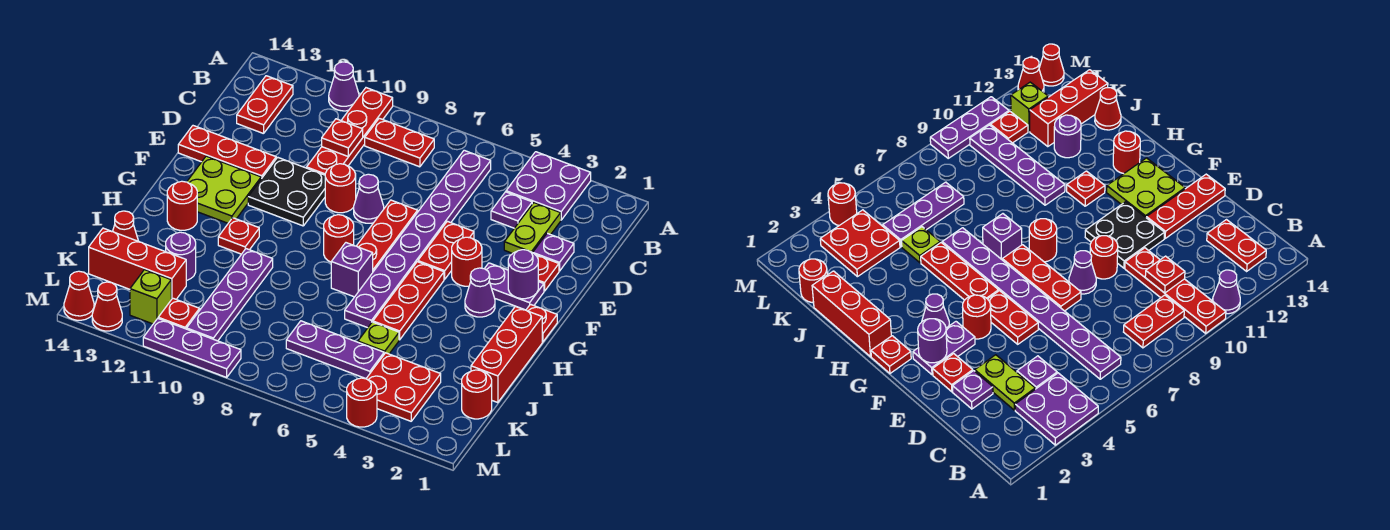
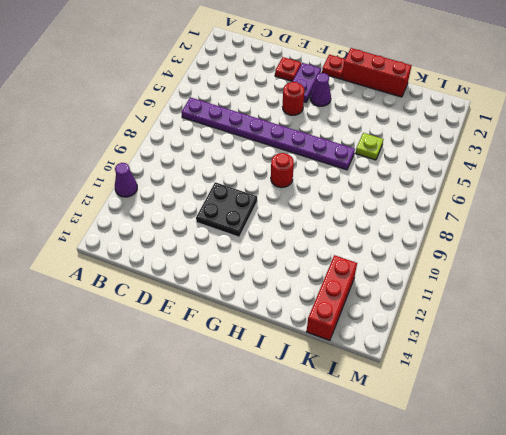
none -> purple plate A3:B4 level 1
none -> red plate A10:D10 level 1
none -> red plate B8:B9 level 1
none -> red plate B13:C13 level 1

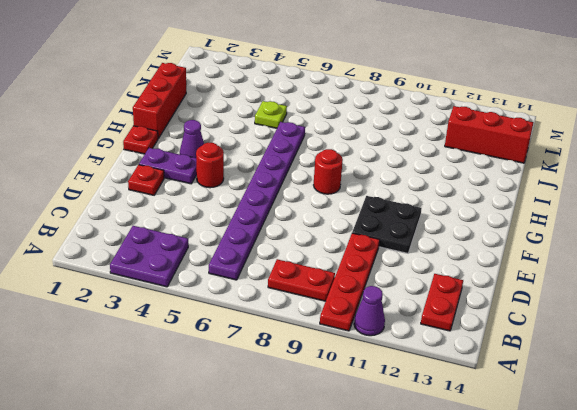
none -> lime plate C3:D3 level 1
none -> purple plate C4 level 1
none -> purple plate D2 level 1
none -> red plate E5:F5 level 1

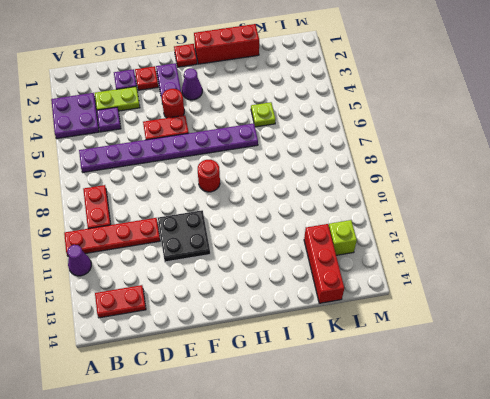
none -> red plate E7:G7 level 1
none -> purple cone E8 level 1
none -> red round brick E9 level 1
none -> red plate E12:E14 level 1

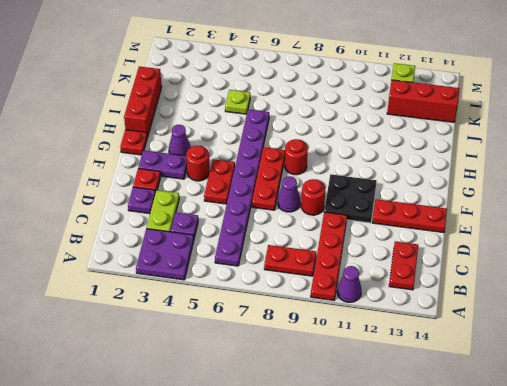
none -> lime plate F12:G13 level 1
none -> red plate G5:I5 level 1
none -> purple brick H7 level 1
none -> red plate H11 level 1

